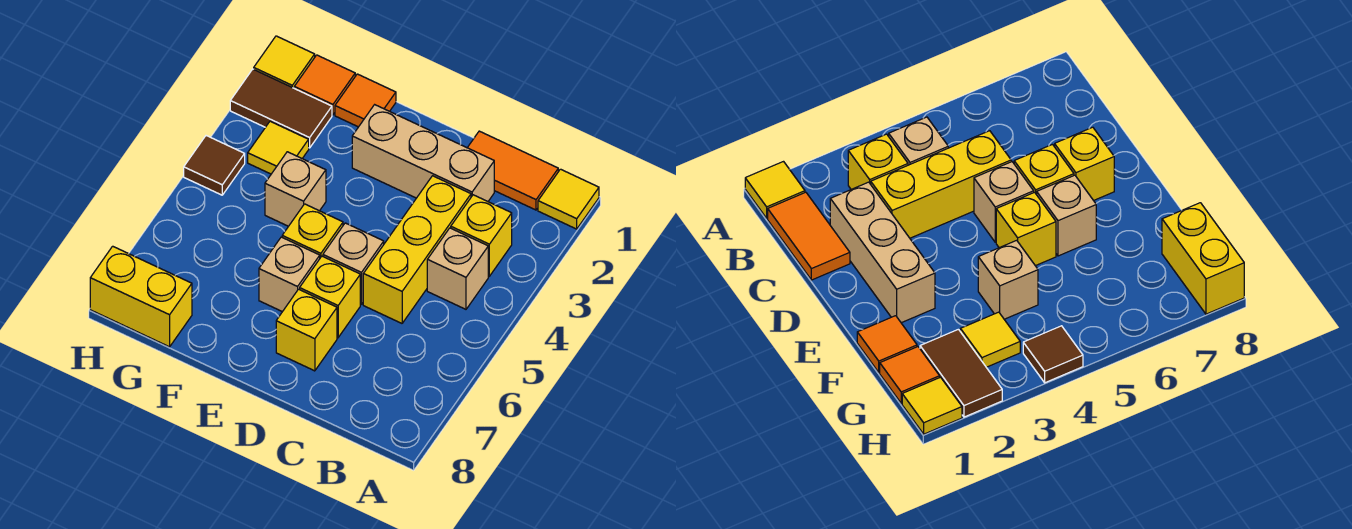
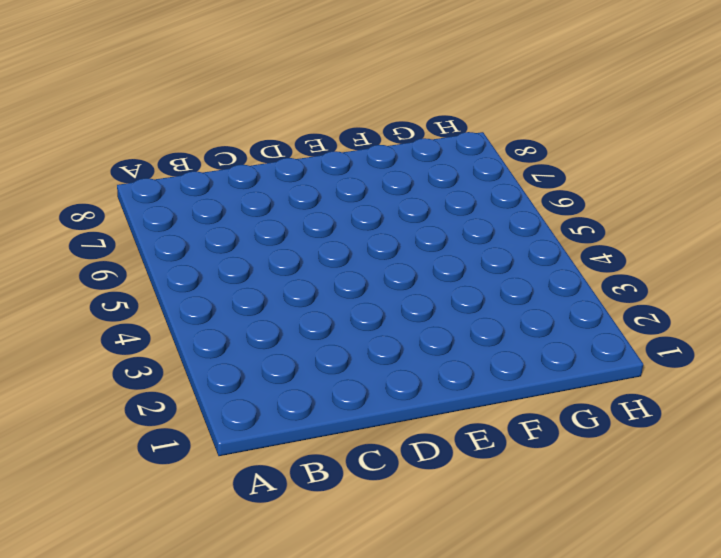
none -> yellow tile A1 level 1
none -> orange tile B1:C1 level 1
none -> yellow brick B3 level 1

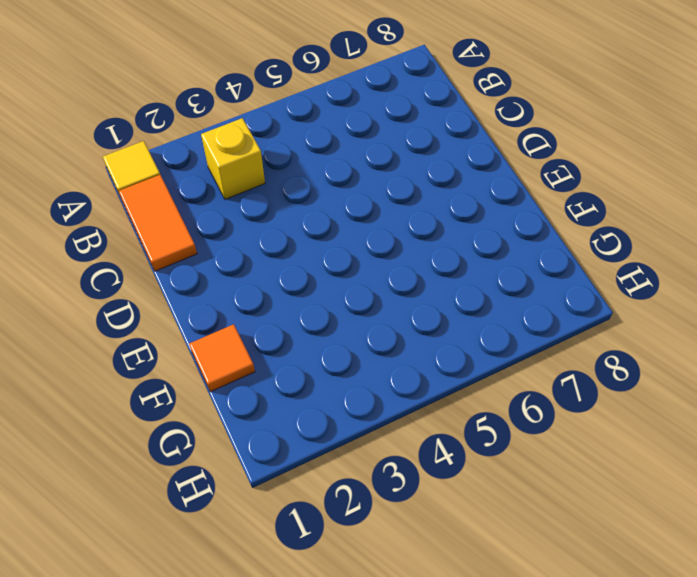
none -> tan brick B4 level 1
none -> tan brick C2:E2 level 1
none -> yellow brick C3:C5 level 1

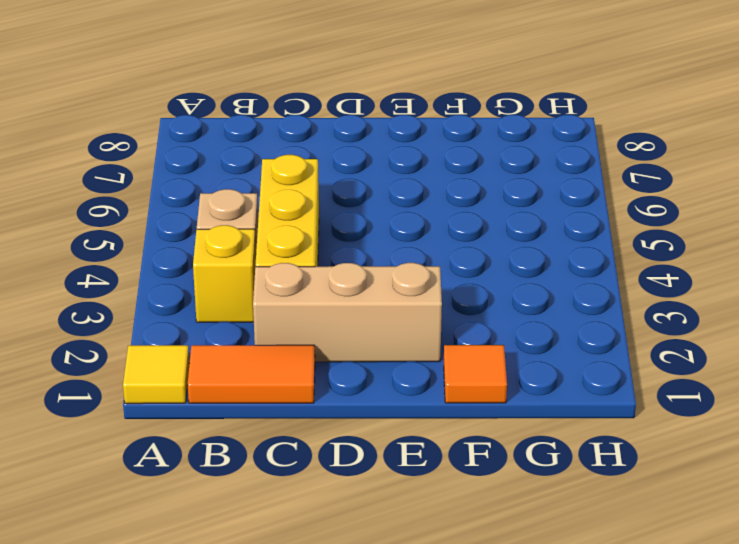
none -> tan brick D5 level 1
none -> yellow brick D6 level 1
none -> yellow brick D7 level 1

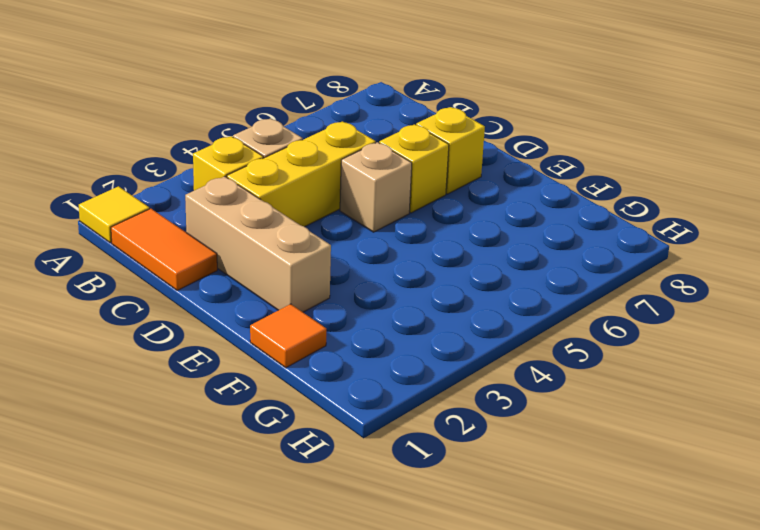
none -> yellow brick E5 level 1
none -> tan brick E6 level 1
none -> tan brick F4 level 1

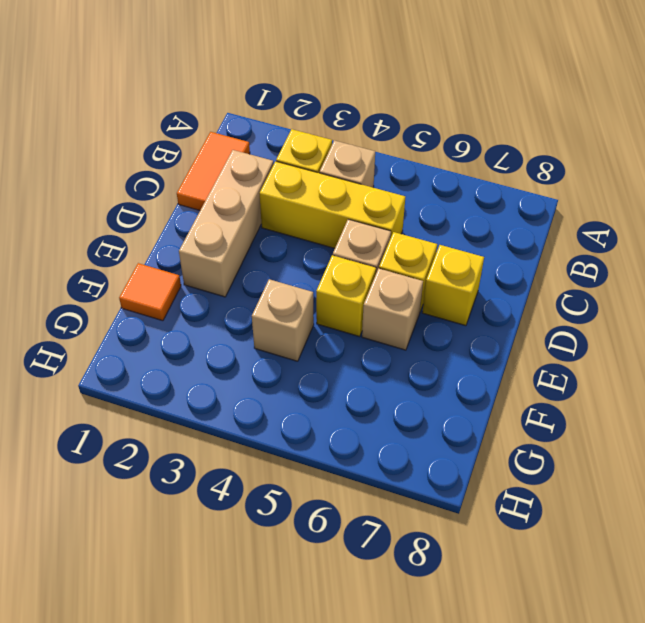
none -> yellow tile A1 level 1
none -> orange tile G1 level 1
none -> brown tile G2:H2 level 1

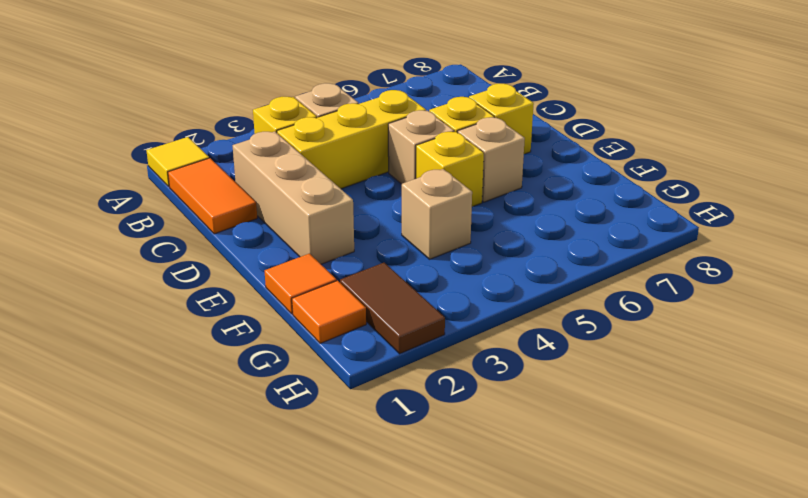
none -> yellow tile G3 level 1
none -> yellow brick G8:H8 level 1
none -> yellow tile H1 level 1

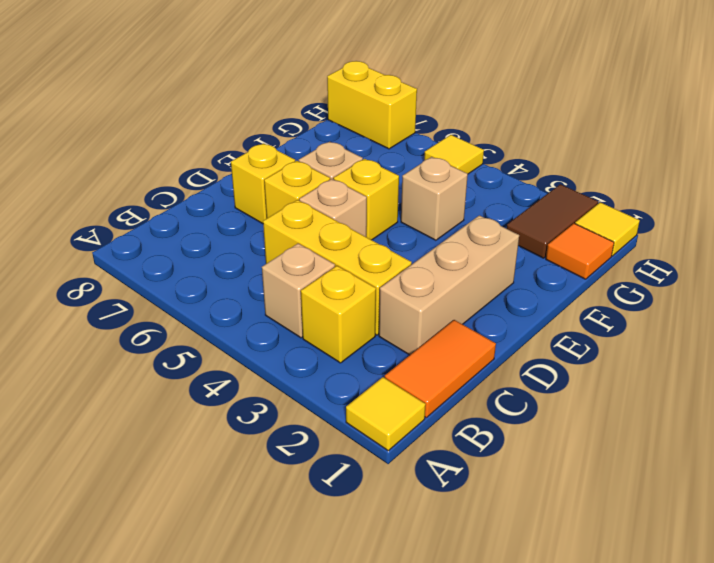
yellow tile H5 level 1 -> yellow tile G3 level 1
yellow brick H7:H8 level 1 -> yellow brick G8:H8 level 1
none -> orange tile F1 level 1
none -> brown tile H4 level 1

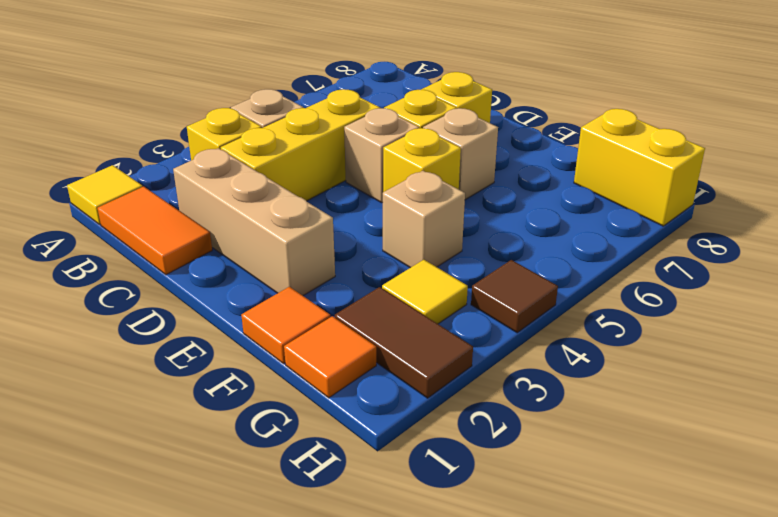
none -> yellow tile H1 level 1

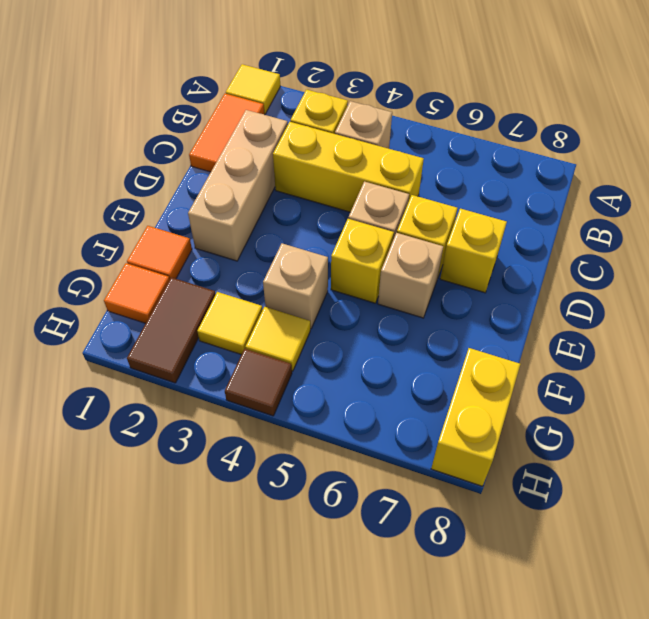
yellow tile G4 level 1 -> yellow tile H1 level 1

